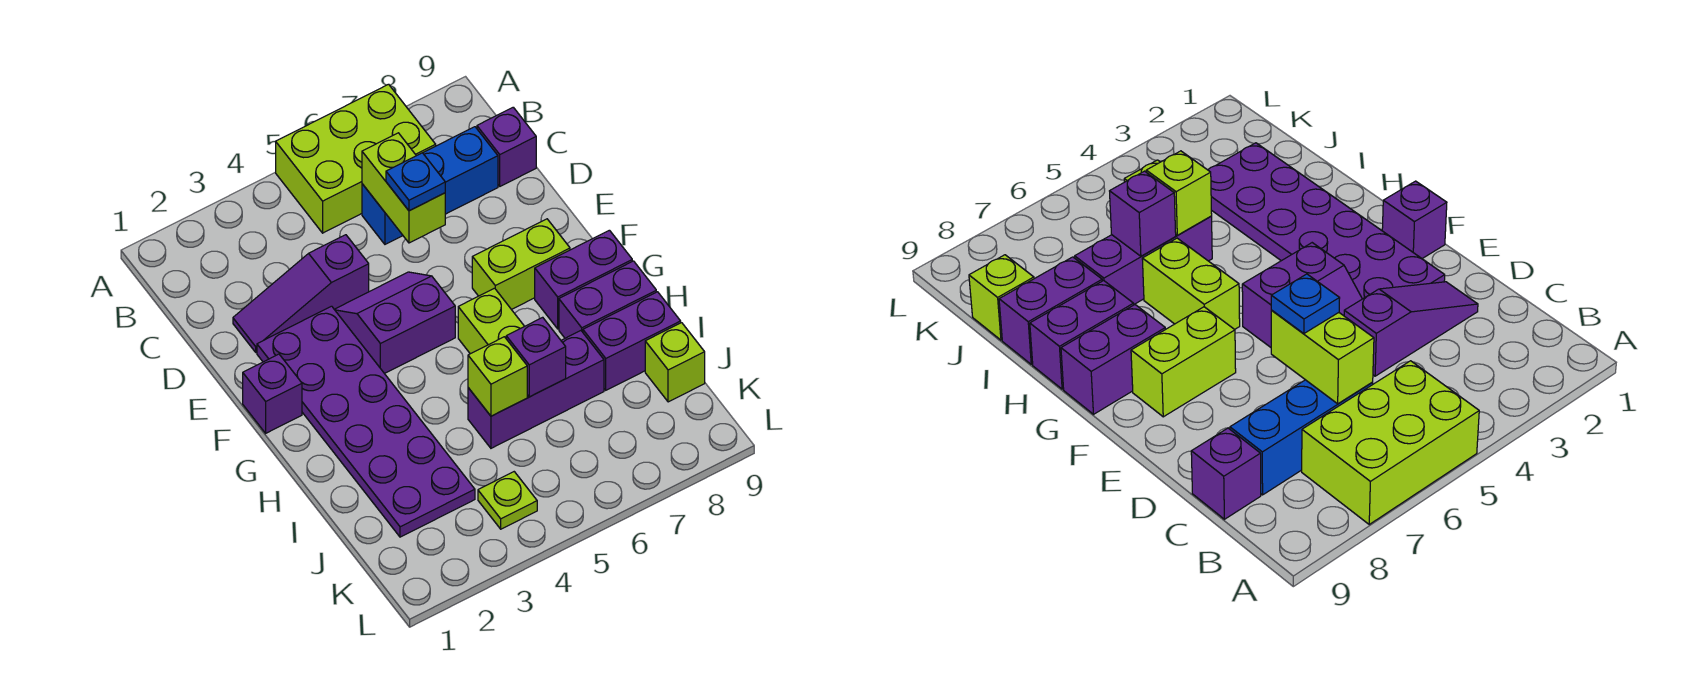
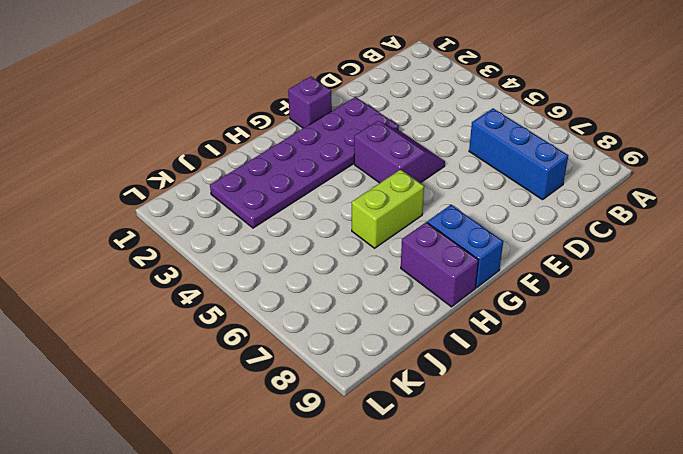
blue brick G8:G9 level 1 -> purple brick G8:G9 level 1
none -> lime brick A5:B7 level 1
none -> purple brick C9 level 1
none -> purple slope D2:D4 level 1 top 4

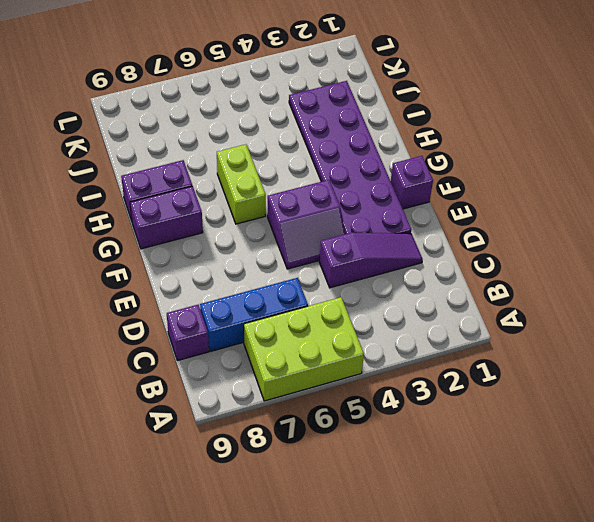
none -> lime brick F7:F8 level 1
none -> purple brick I5:I7 level 1
none -> purple brick I8:I9 level 1

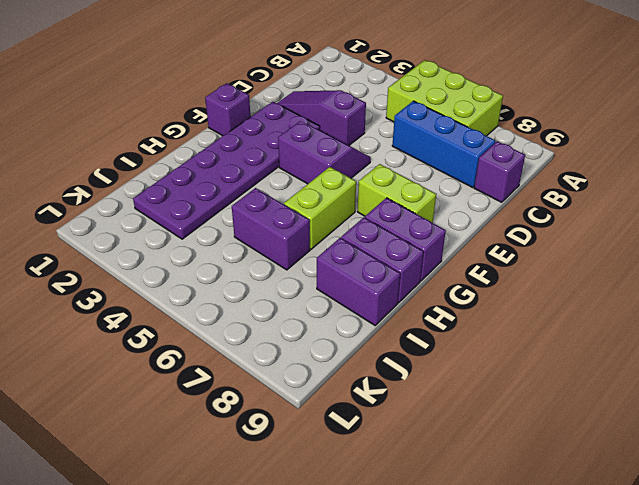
purple brick I5:I6 level 1 -> purple brick I5:I7 level 1
none -> lime brick J9 level 1
none -> lime plate K4 level 1
none -> lime brick C6:D6 level 2

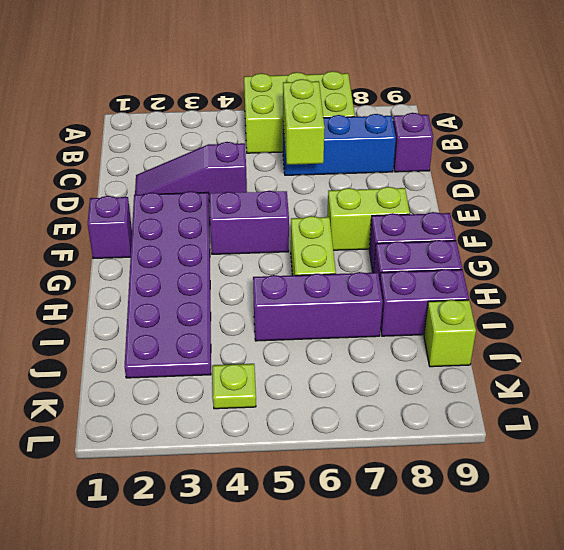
none -> lime brick I5 level 2
none -> purple brick I6 level 2
none -> blue plate D6 level 3

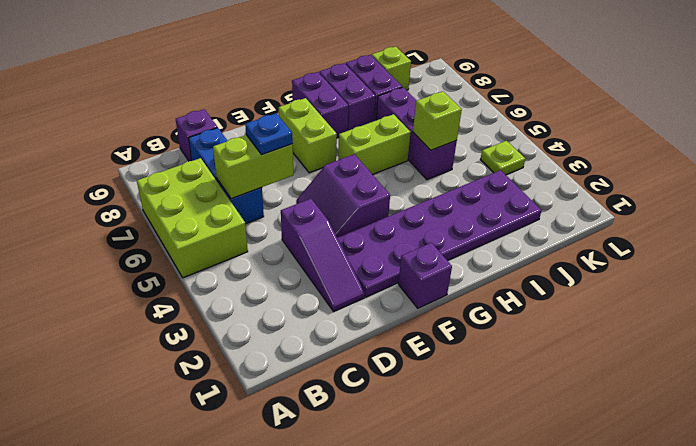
none -> purple brick I6 level 2

